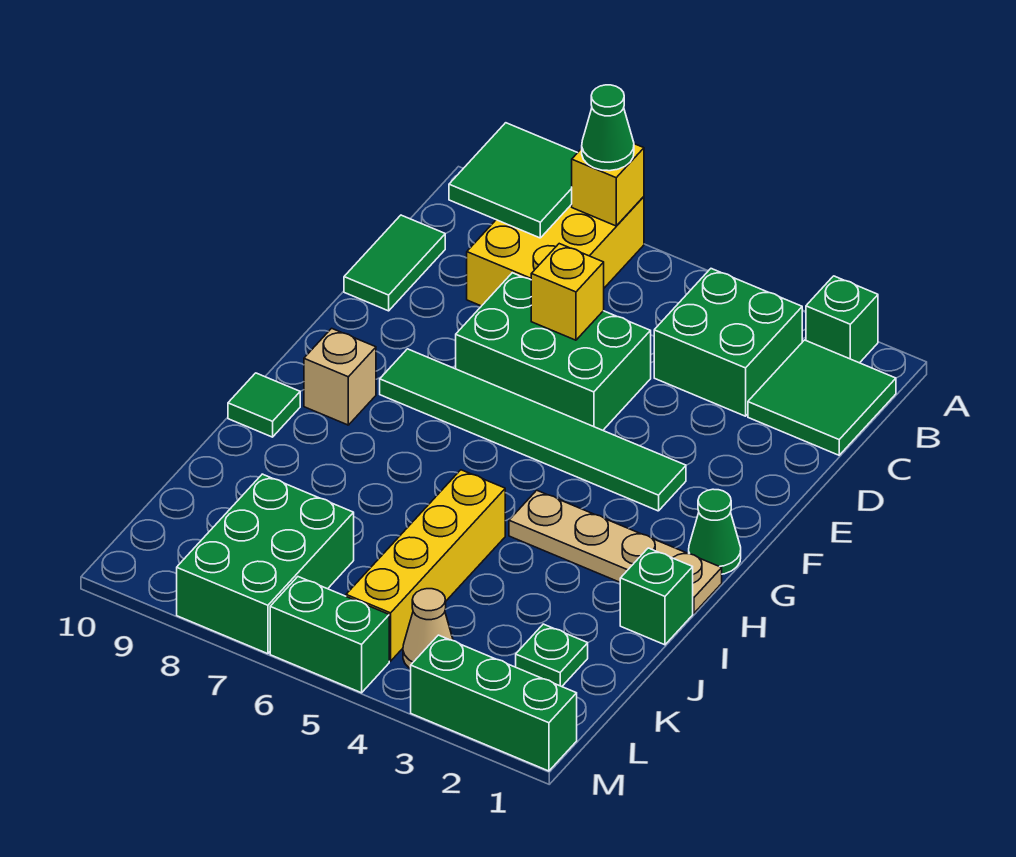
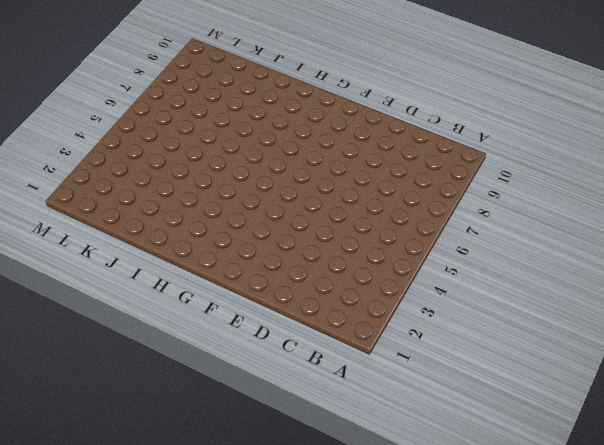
none -> green brick A2 level 1
none -> yellow brick A7:C8 level 1
none -> green tile B1:C2 level 1

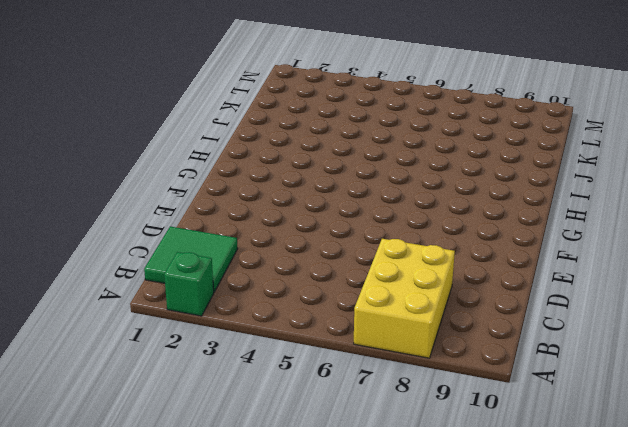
none -> green brick B3:C4 level 1
none -> green tile C10:D10 level 1
none -> green brick D5:E7 level 1

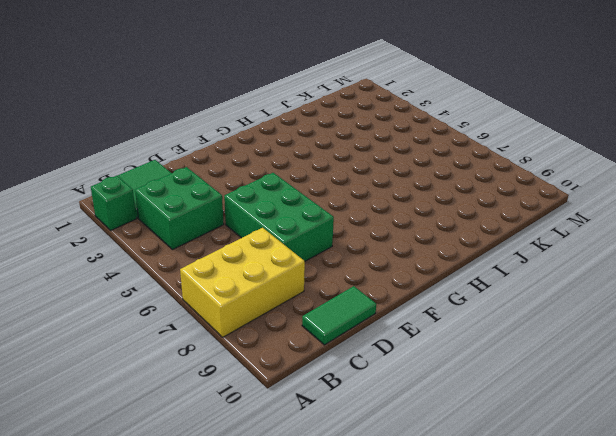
none -> green tile F3:F8 level 1
none -> green cone G1 level 1
none -> tan brick G9 level 1

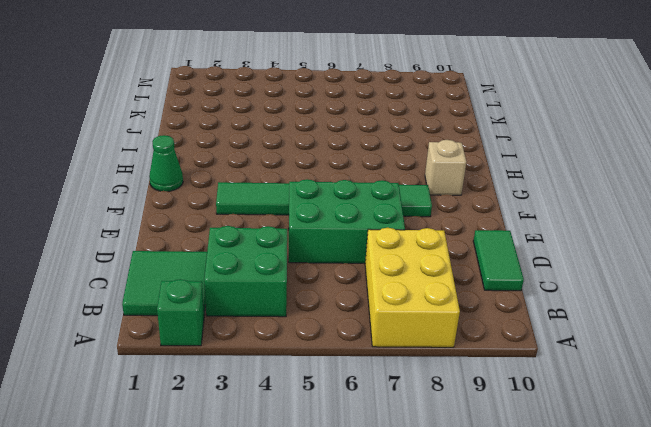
none -> tan plate H1:H4 level 1
none -> green tile H10 level 1
none -> green brick I1 level 1

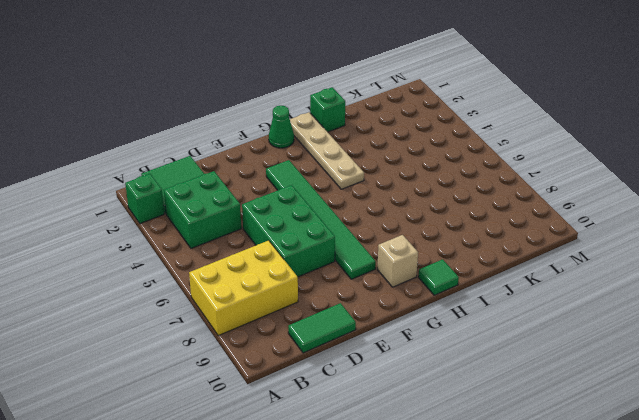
none -> yellow brick I5:L5 level 1
none -> green plate K2 level 1
none -> green brick K7:M8 level 1

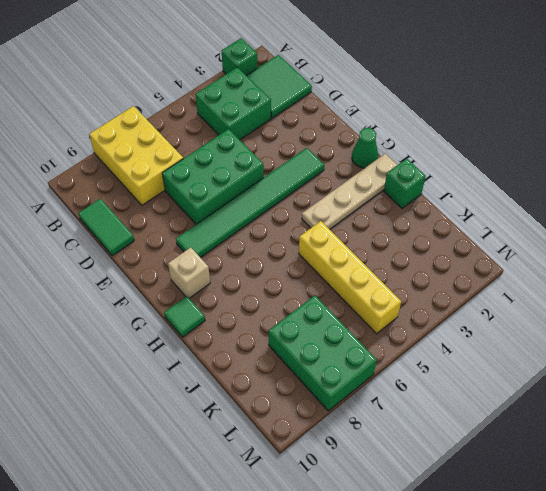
none -> green plate K2 level 1
none -> tan cone L4 level 1
none -> green brick M1:M3 level 1

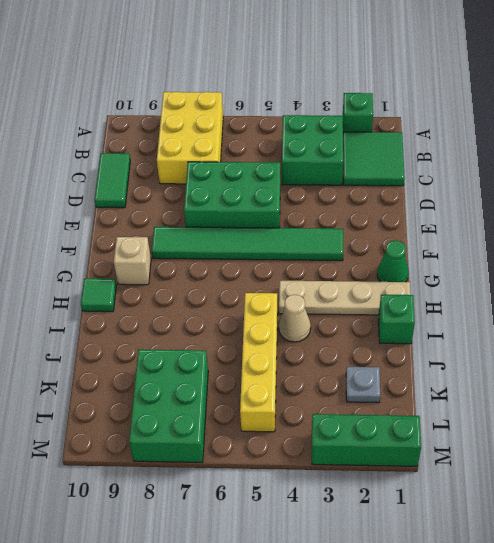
tan cone I4 level 1 -> tan cone L4 level 1
grey plate K2 level 1 -> green plate K2 level 1
none -> green brick M5:M6 level 1
none -> yellow brick A7 level 2
none -> green tile A8:B9 level 2

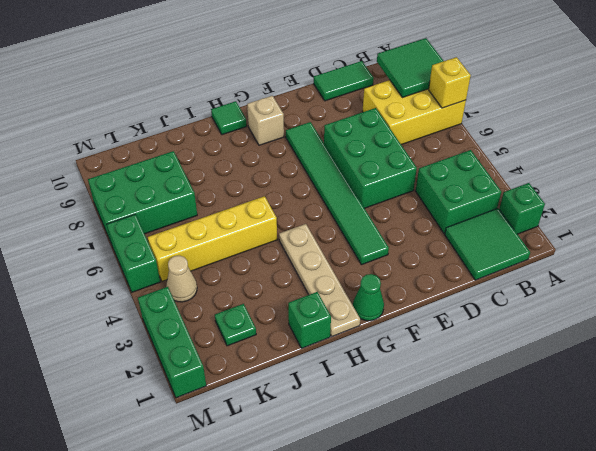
none -> yellow brick D6 level 2
none -> green cone A7 level 3

